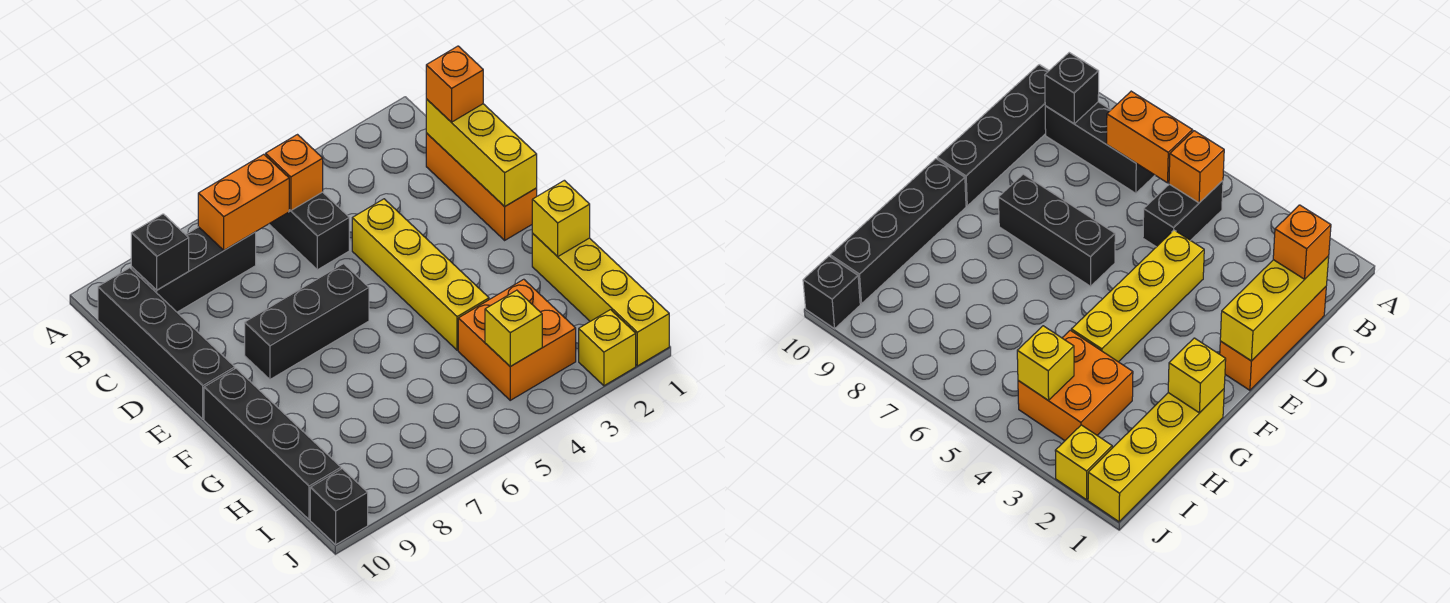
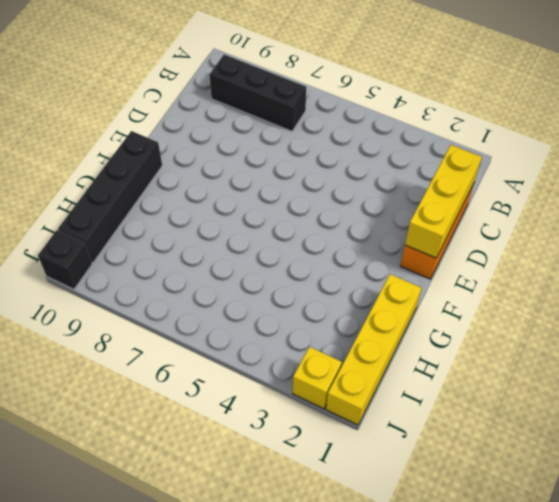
none -> black brick B5:C5 level 1
none -> black brick B10:E10 level 1
none -> yellow brick D4:G4 level 1

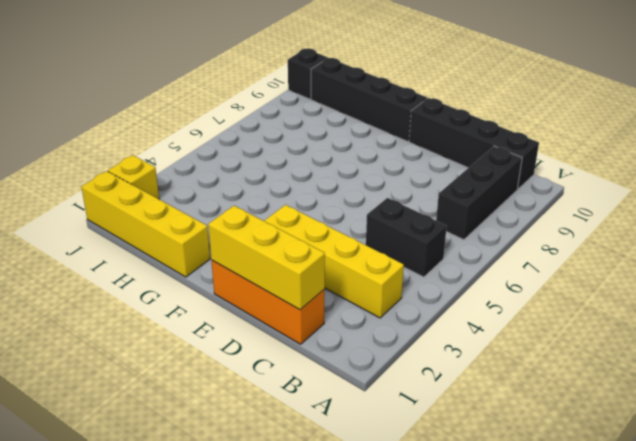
yellow brick B3:E3 level 1 -> yellow brick D4:G4 level 1
none -> black brick E6:E8 level 1
none -> orange brick H3:I4 level 1
none -> orange brick B5 level 2

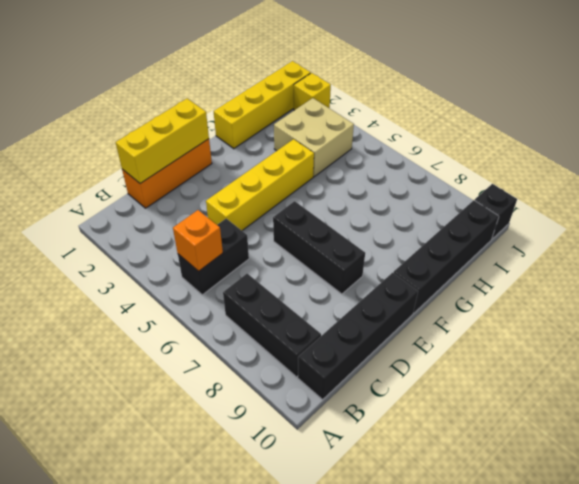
tan brick H3:I4 level 1 -> orange brick H3:I4 level 1
none -> orange brick B6:B7 level 2
none -> black brick B9 level 2
none -> yellow brick G1 level 2

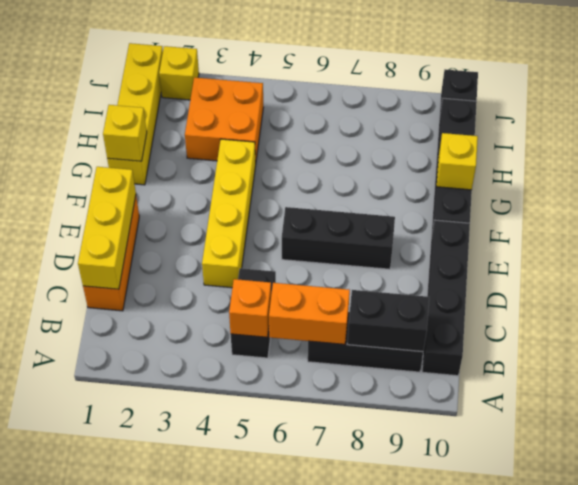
black brick B8:B9 level 2 -> black brick B9 level 2
yellow brick G10 level 2 -> yellow brick I4 level 2
none -> orange brick C1 level 3

